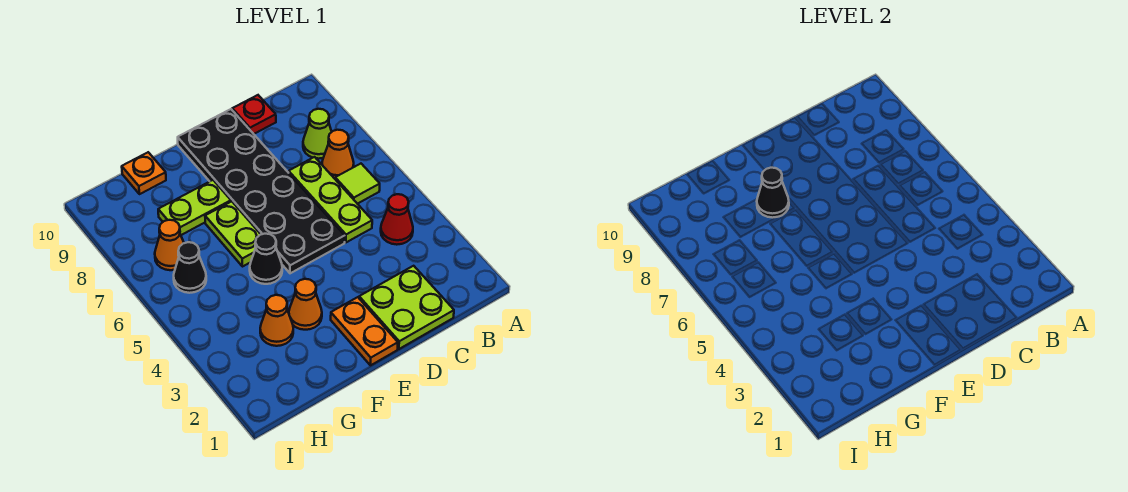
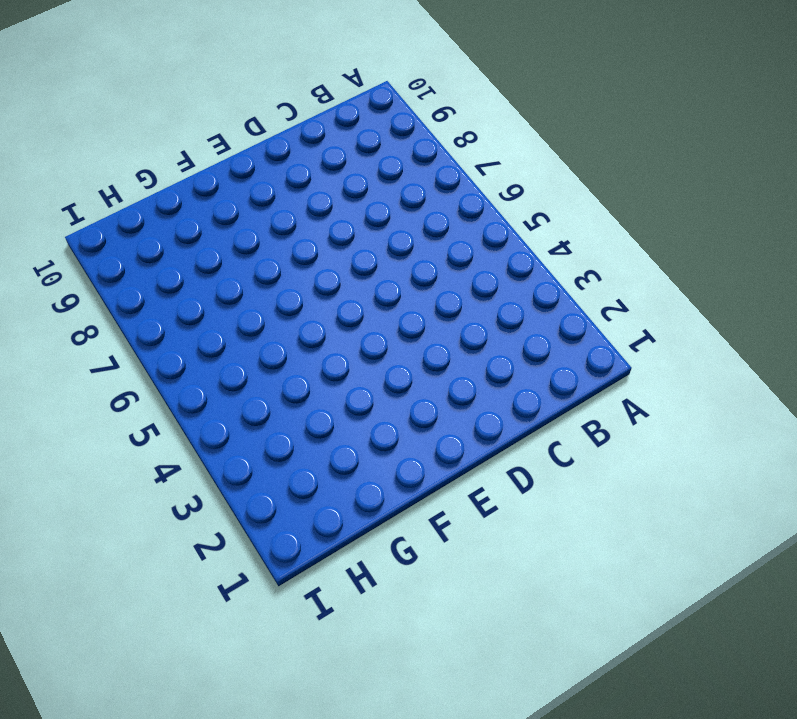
none -> red cone B4 level 1
none -> lime tile B6 level 1
none -> orange cone B7 level 1

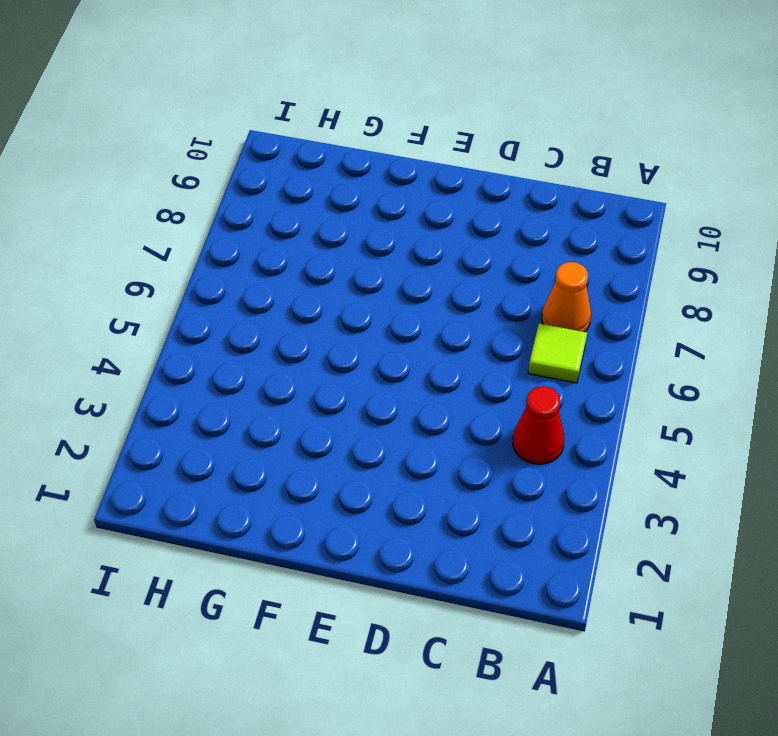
none -> lime cone B8 level 1
none -> lime plate C1:D2 level 1
none -> lime plate C5:C7 level 1

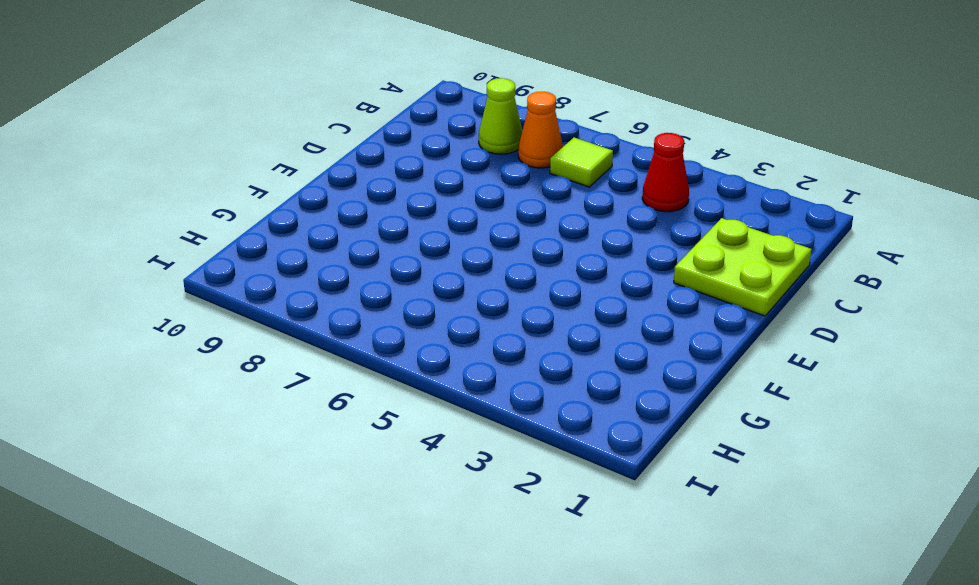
none -> lime plate C5:C7 level 1
none -> red plate C10 level 1
none -> black plate D5:E10 level 1

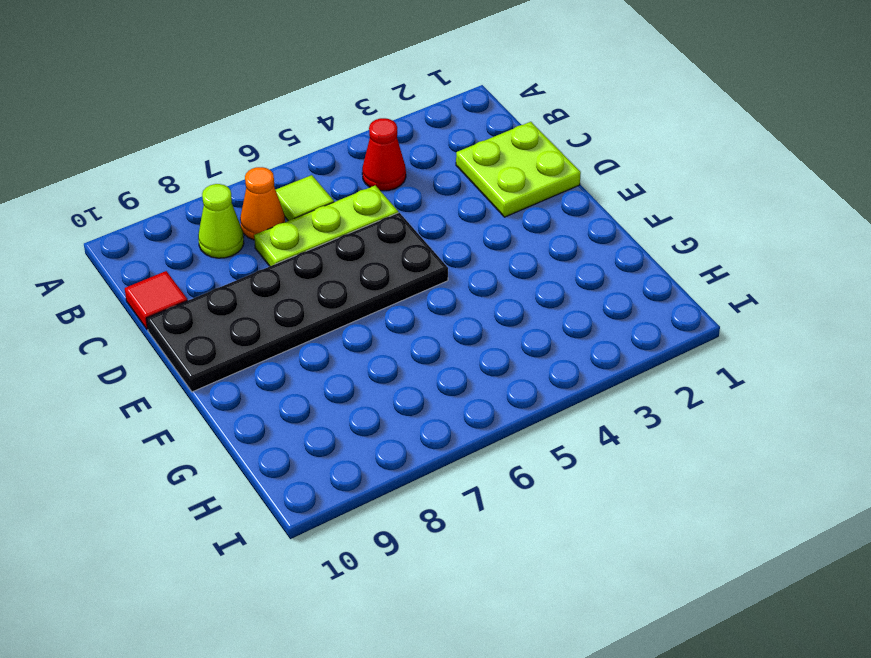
red tile C10 level 1 -> red plate C10 level 1
none -> orange plate E1:E2 level 1
none -> orange cone F3 level 1
none -> black cone F5 level 1

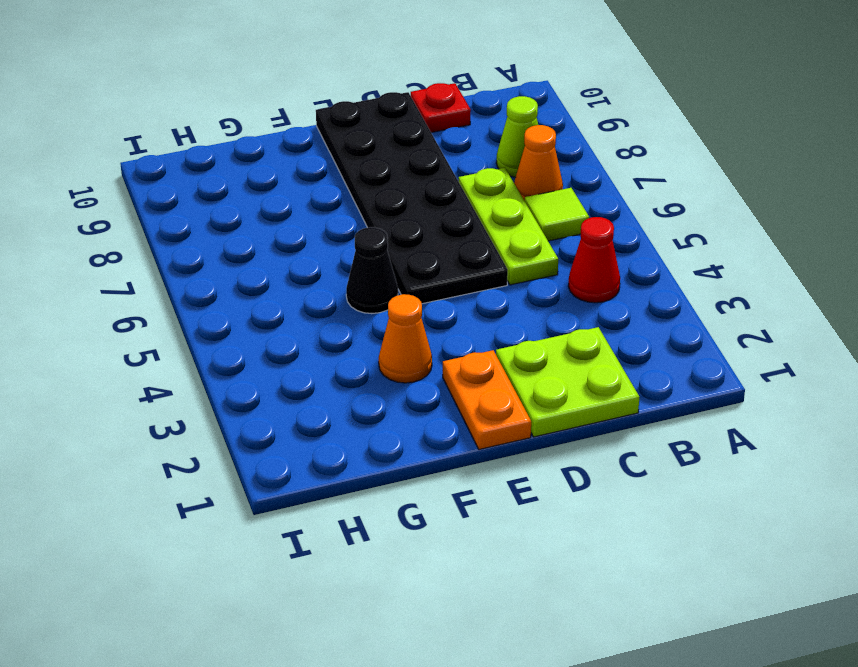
none -> lime plate F6:F7 level 1
none -> lime plate F8:G8 level 1
none -> orange cone G3 level 1

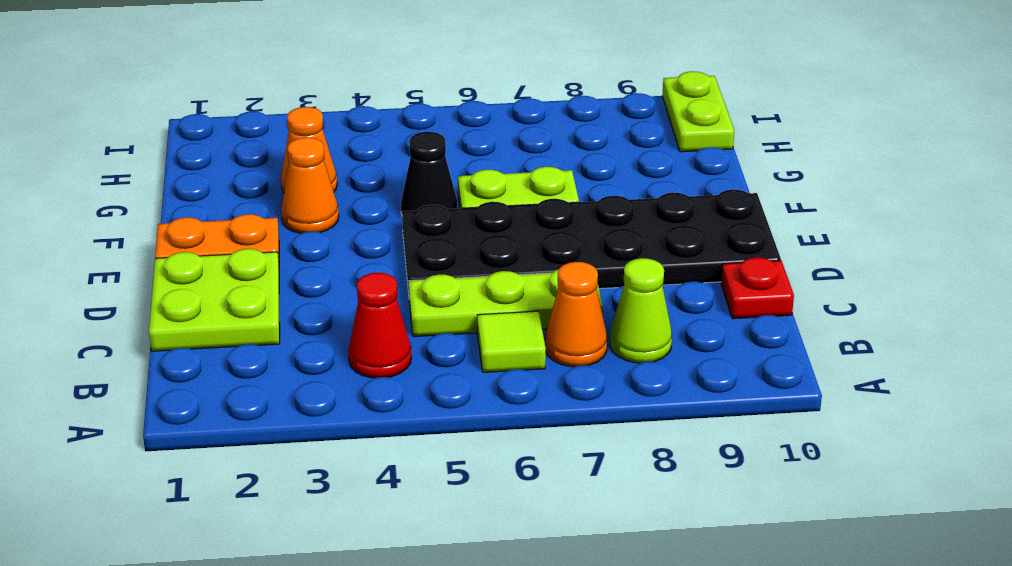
lime plate H10:I10 level 1 -> lime plate F8:G8 level 1
none -> orange plate G10 level 1
none -> black cone H6 level 1
none -> orange cone H7 level 1

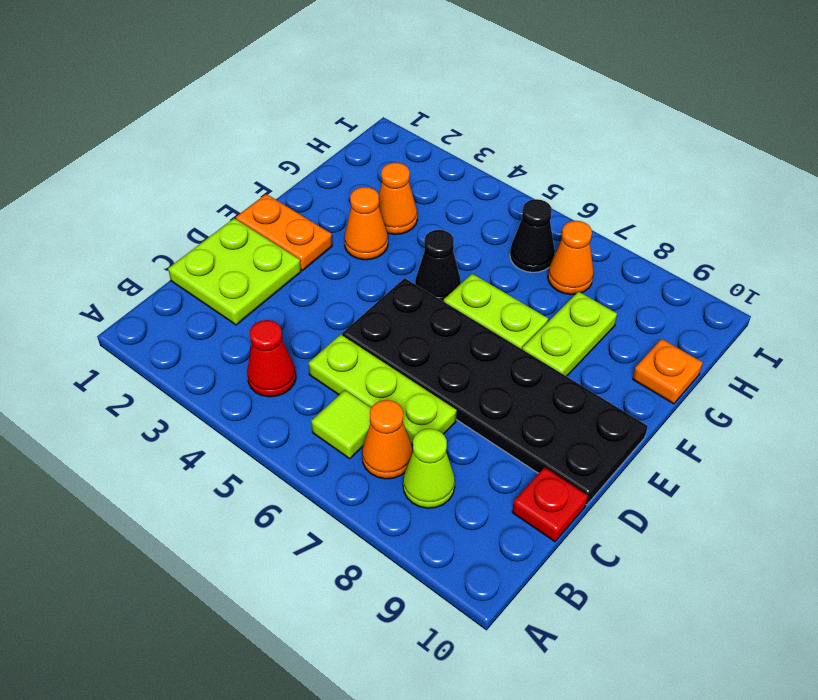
none -> black cone F8 level 2

